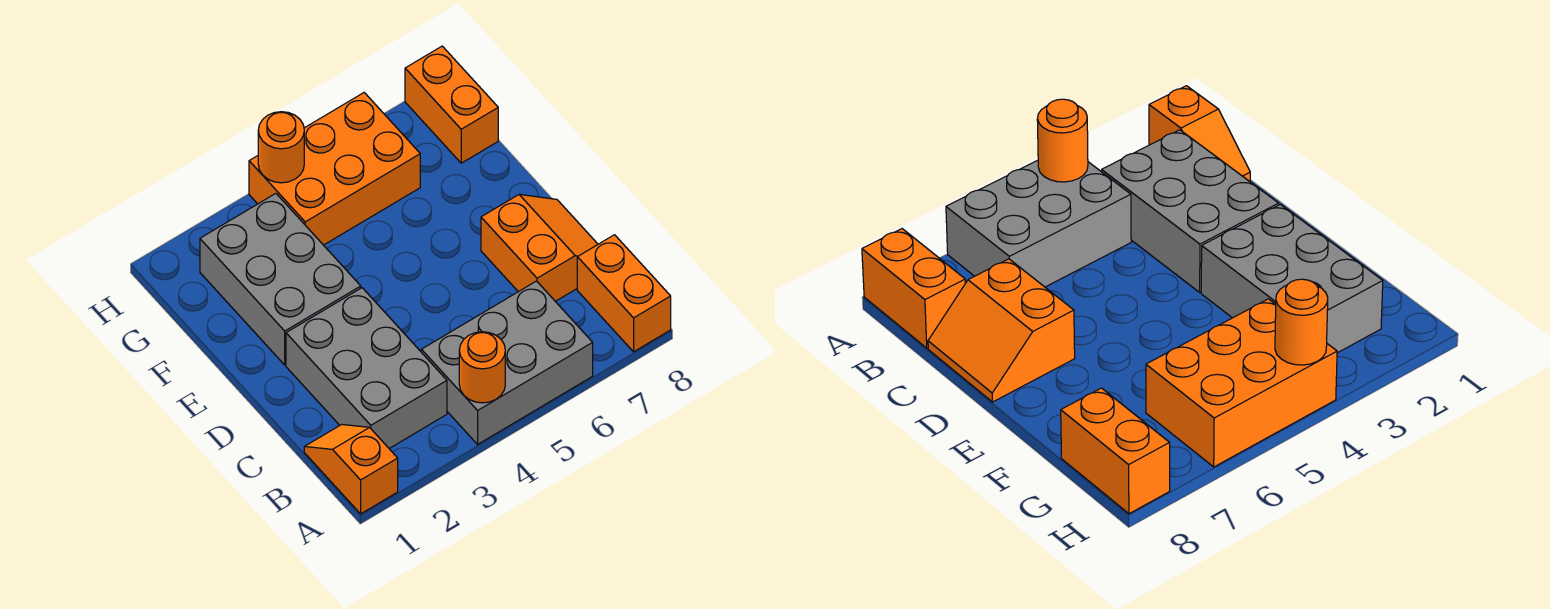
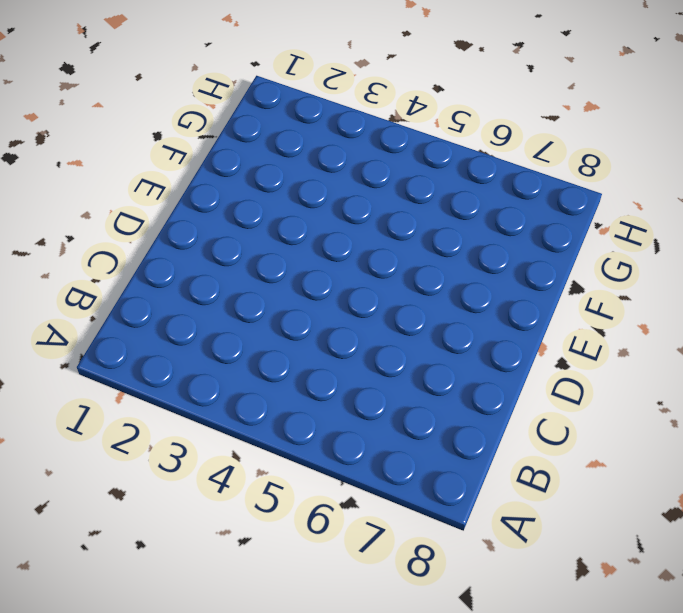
none -> orange slope A1:B1 level 1 top A
none -> grey brick A4:B6 level 1

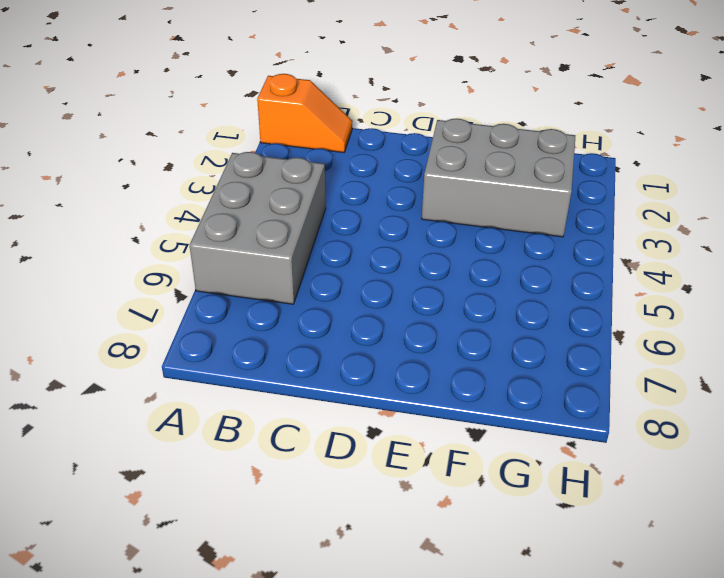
none -> orange brick A8:B8 level 1
none -> grey brick B2:D3 level 1

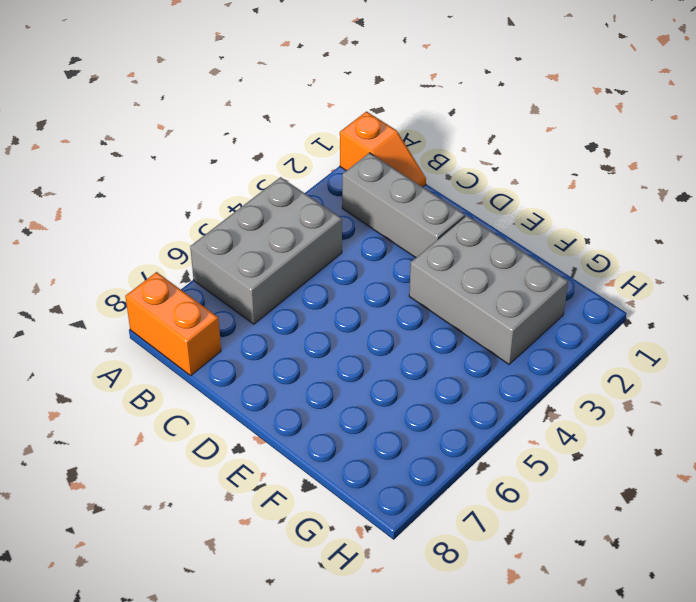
grey brick B2:D2 level 1 -> grey brick B2:D3 level 1
none -> orange slope C7:D8 level 1 top 7
none -> orange brick G4:H6 level 1

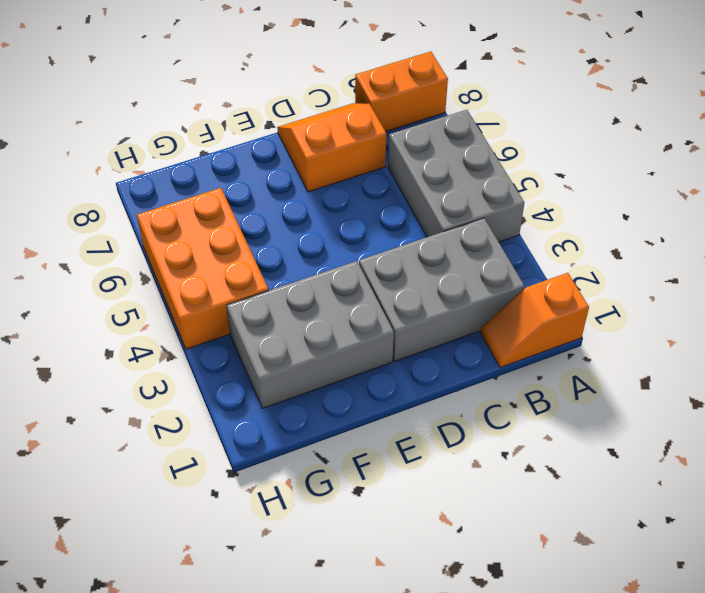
none -> orange brick G8:H8 level 1
none -> orange round brick A4 level 2

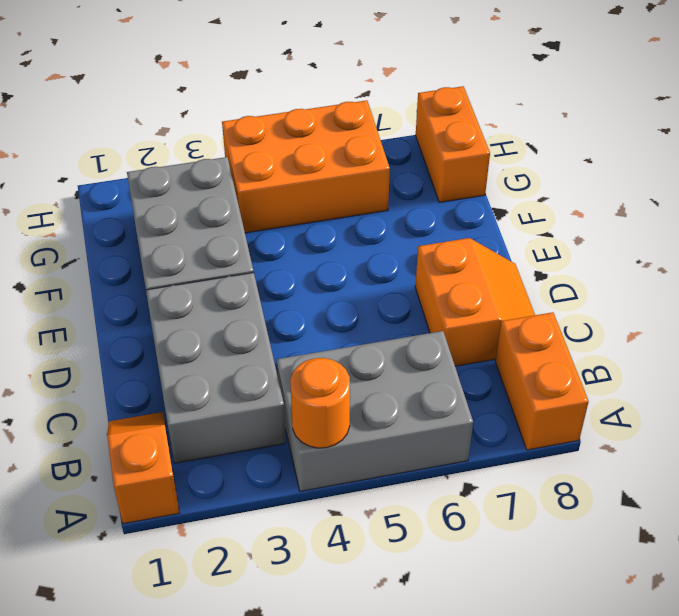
none -> orange round brick H4 level 2

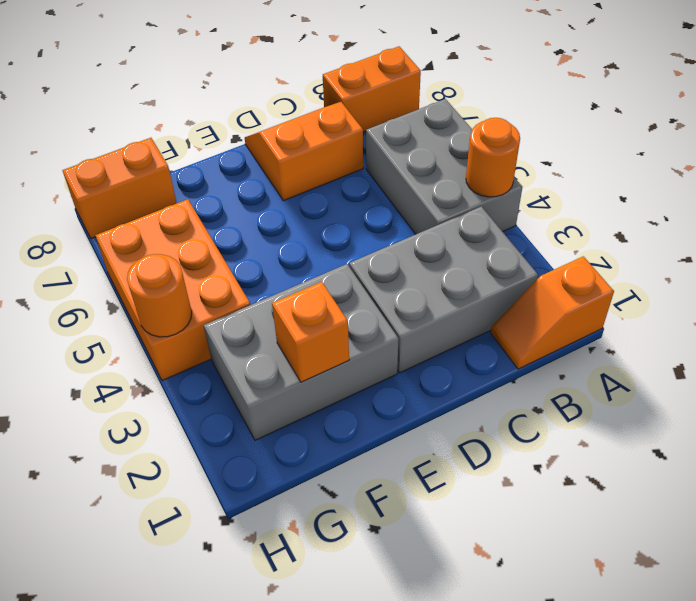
orange brick F2 level 2 -> none

